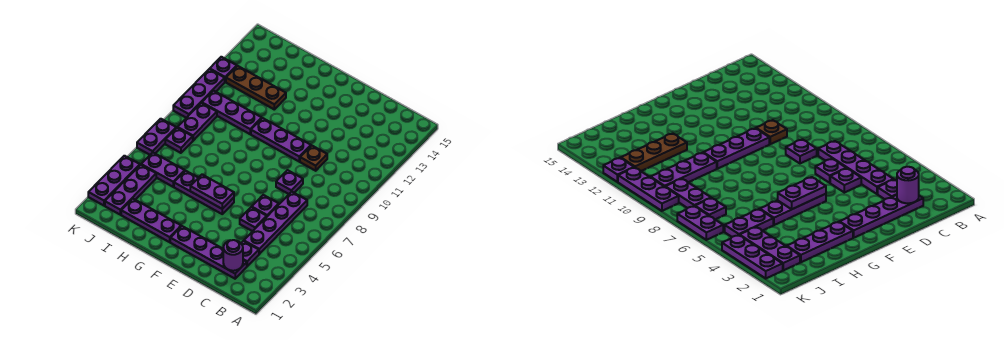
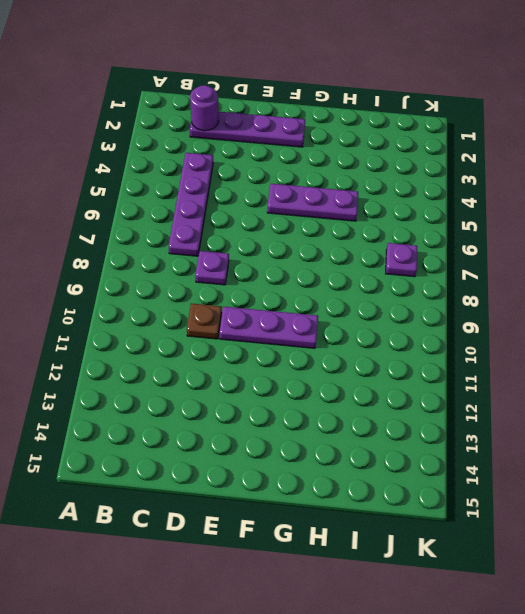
none -> purple plate C3 level 1
none -> purple plate D5 level 1
none -> purple plate D6 level 1

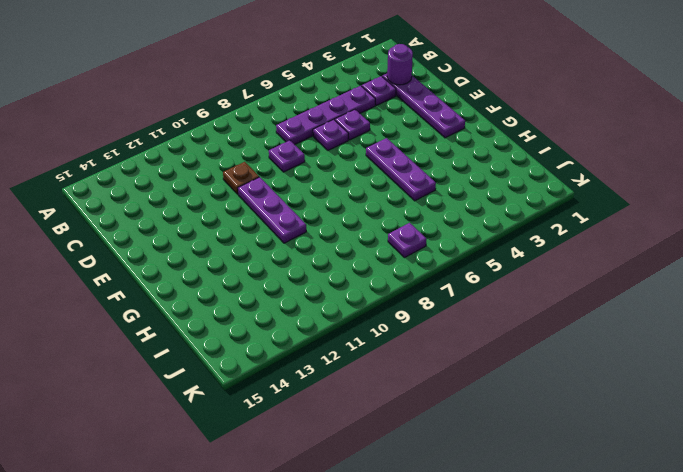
none -> purple plate G2:I2 level 1
none -> purple plate H10:J10 level 1
none -> brown plate H12:J12 level 1

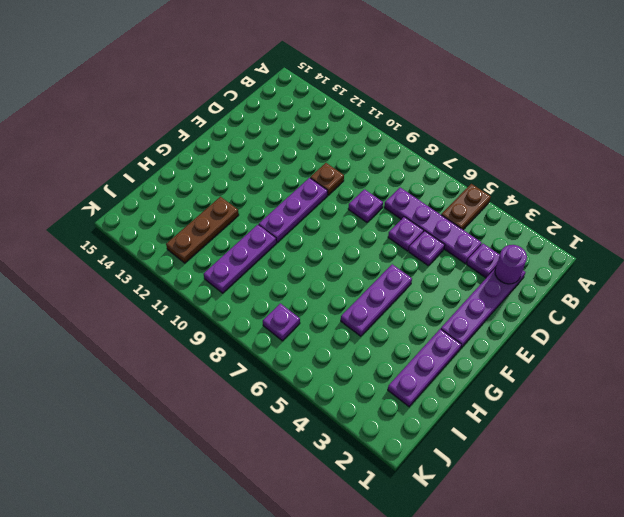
brown plate A5:B5 level 1 -> none
none -> purple plate I5:J5 level 1
none -> purple plate J2:J4 level 1
none -> purple plate J8:J9 level 1

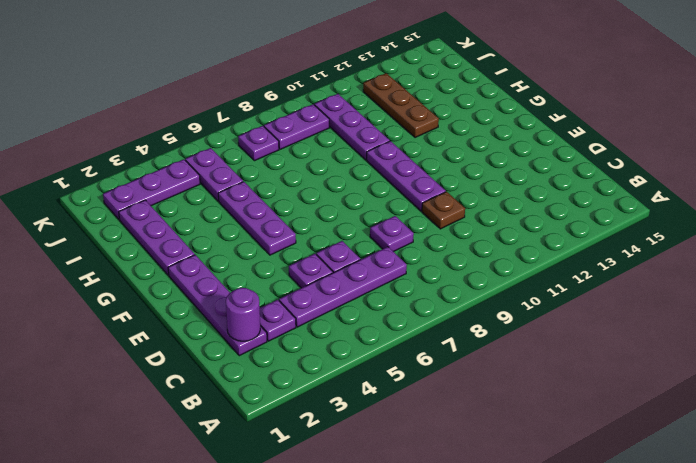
none -> purple plate K2:K4 level 1
none -> purple plate K6:K7 level 1
none -> purple plate K9:K11 level 1

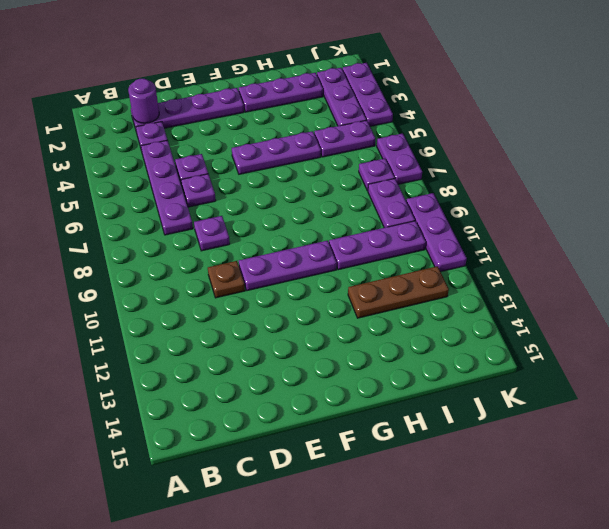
none -> purple plate K12 level 1
none -> purple plate F5:G5 level 2

